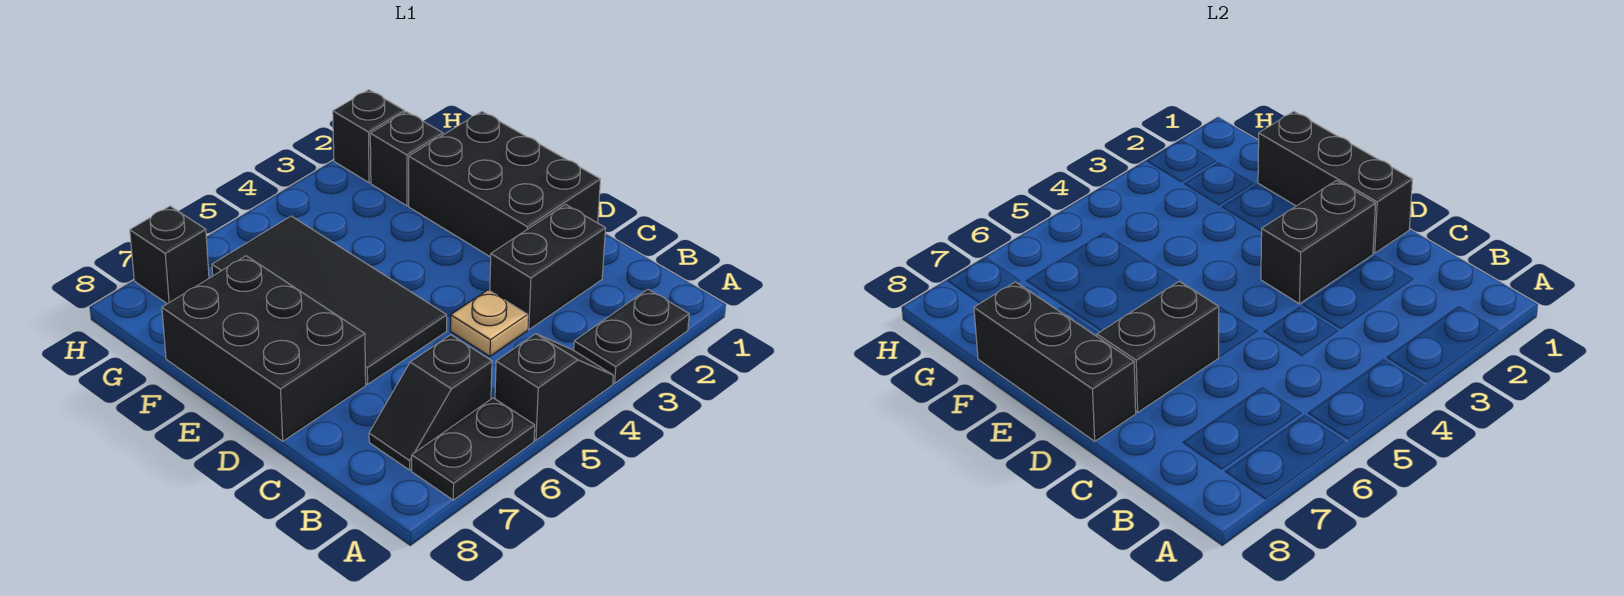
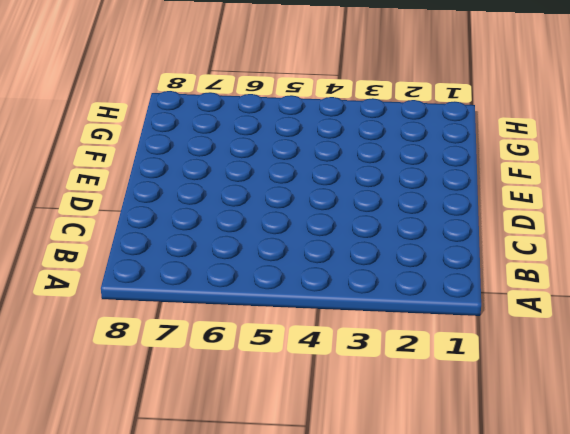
none -> black plate A2:A3 level 1
none -> black slope A4:A5 level 1 top 5
none -> black plate A6:A7 level 1

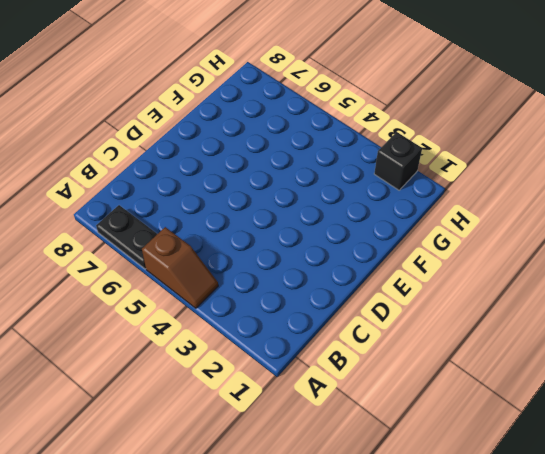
brown slope A4:A5 level 1 top 5 -> black slope A4:A5 level 1 top 5
none -> black plate A2:A3 level 1
none -> black slope B6:B7 level 1 top 6
none -> black brick C2:C3 level 1

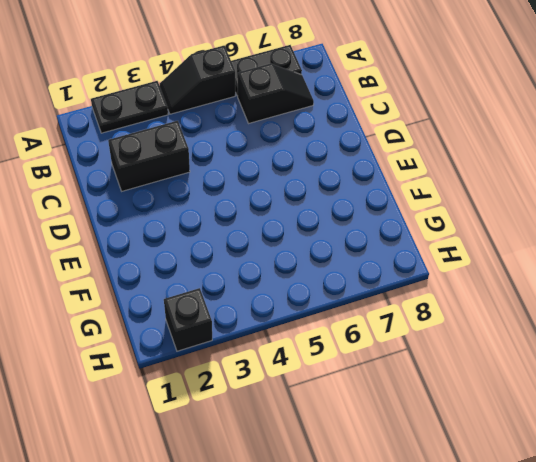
none -> tan plate C4 level 1
none -> black brick D1:F2 level 1
none -> black tile D5:G6 level 1

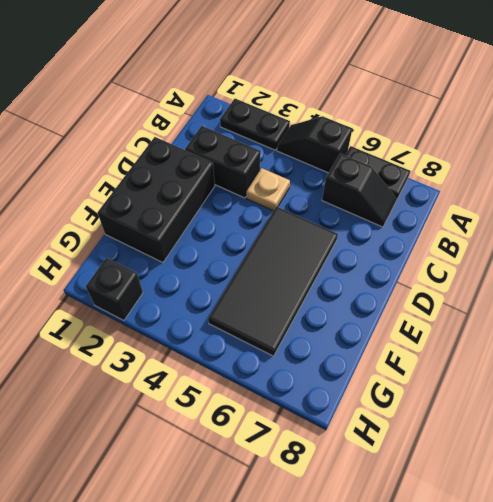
none -> black brick D7:F8 level 1
none -> black brick G2 level 1
none -> black brick H7 level 1

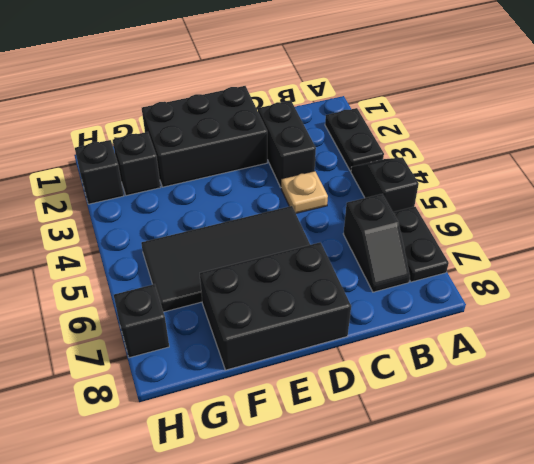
none -> black brick D1:F1 level 2
none -> black brick D2:D3 level 2
none -> black brick D6:D7 level 2

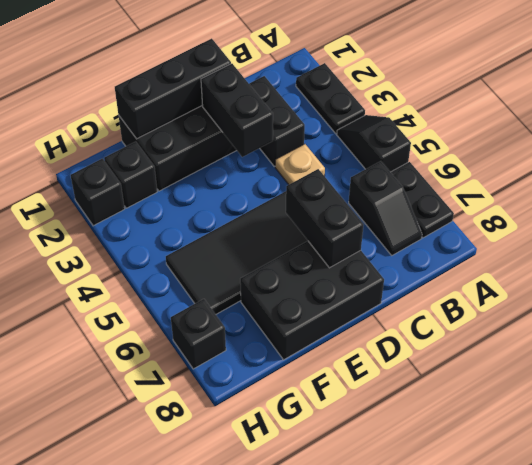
none -> black brick D8:F8 level 2

